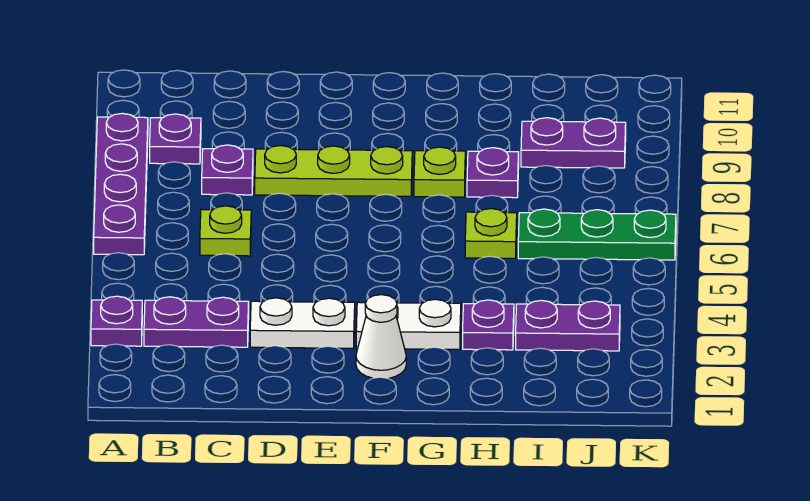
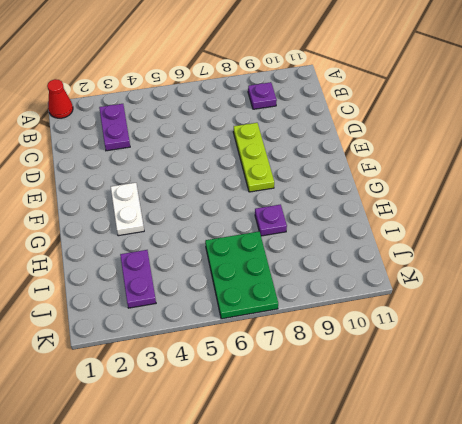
red cone A1 level 1 -> none
green plate I6:K7 level 1 -> green plate I6:K6 level 1
none -> purple plate A3 level 1
none -> purple plate A6:A9 level 1
none -> lime plate C6 level 1

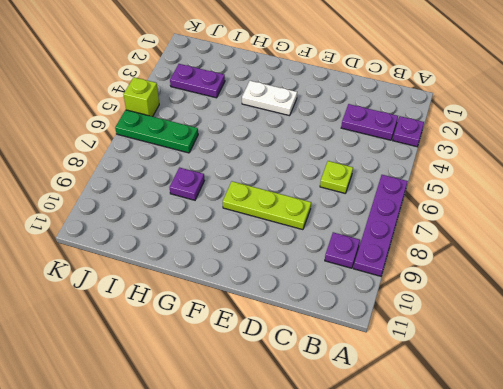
lime brick K5 level 1 -> none
none -> purple plate C8 level 1
none -> white plate D3:E3 level 1
none -> white cone F2 level 1

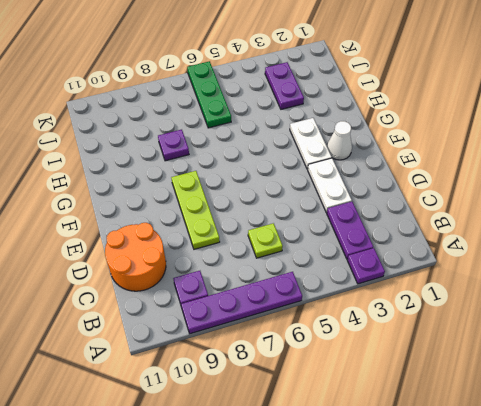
orange round brick C10:D11 level 1 -> none
none -> purple plate C8 level 1
none -> lime plate G8 level 1
none -> purple plate H3 level 1

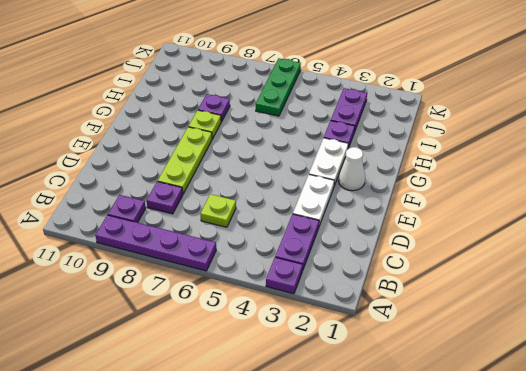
none -> lime plate H6 level 1
none -> purple plate I9:J9 level 1

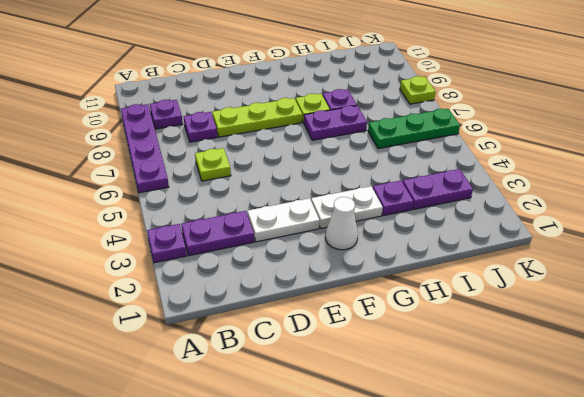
purple plate G7:H7 level 1 -> purple plate I9:J9 level 1
lime plate K8 level 1 -> lime plate H6 level 1

